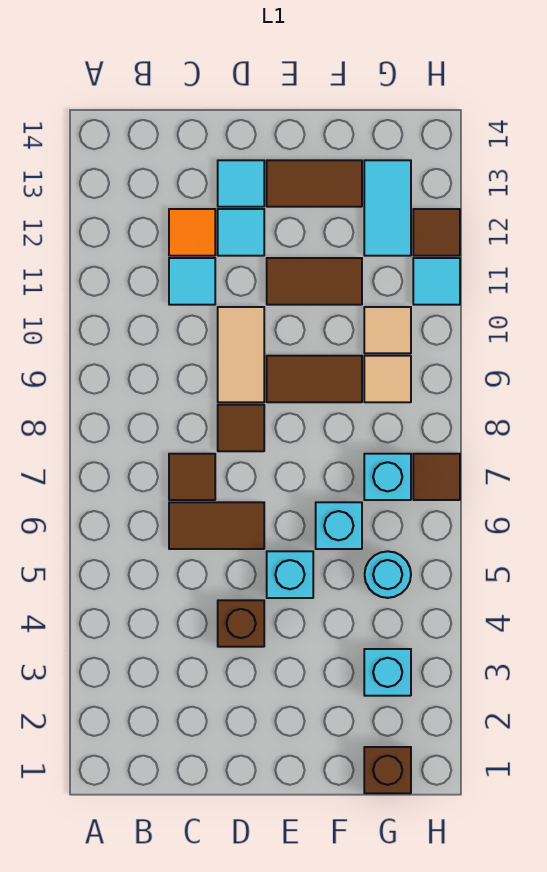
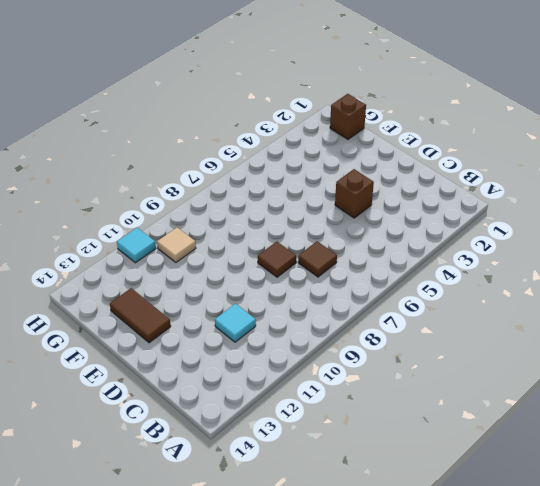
none -> brown tile C6:D6 level 1
none -> orange tile C12 level 1
none -> tan tile D9:D10 level 1

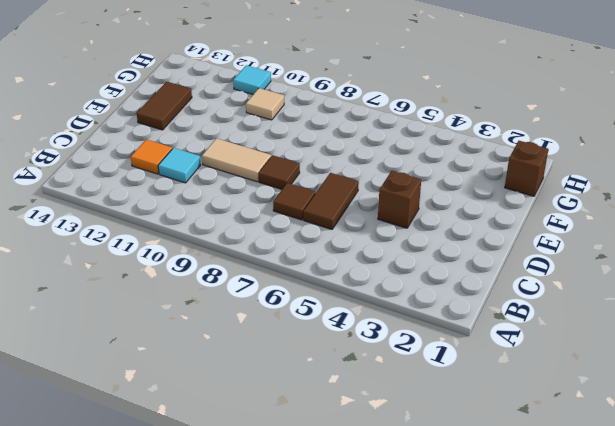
none -> cyan tile D12 level 1
none -> cyan tile D13 level 1
none -> cyan brick E5 level 1

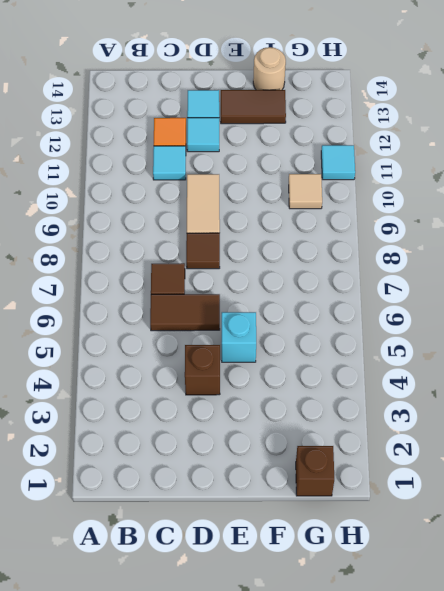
tan round brick F14 level 1 -> none
none -> brown tile E9:F9 level 1
none -> brown tile E11:F11 level 1
none -> cyan brick F6 level 1

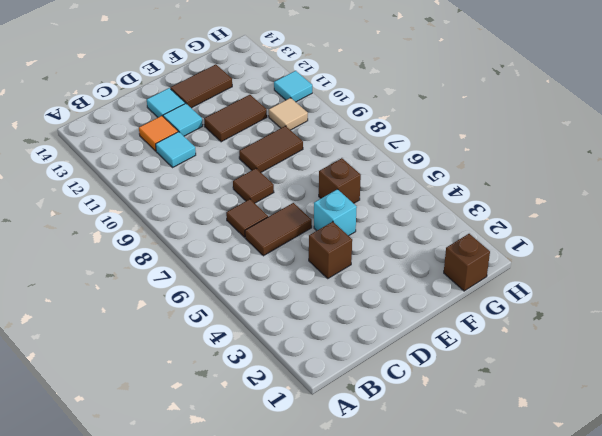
brown brick F6 level 1 -> cyan brick F6 level 1
none -> tan tile D9:D10 level 1
none -> cyan brick G3 level 1
none -> cyan round brick G5 level 1

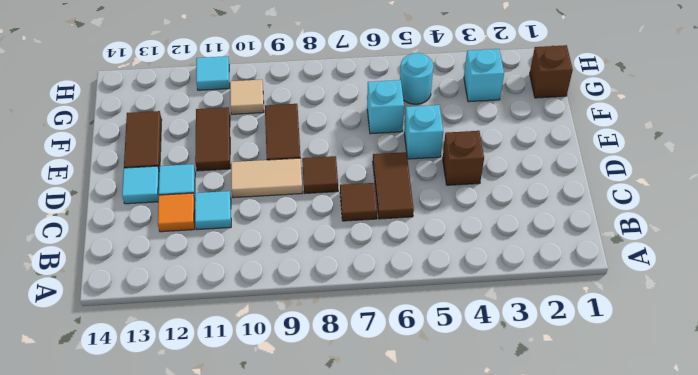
none -> cyan brick G7 level 1
none -> tan tile G9 level 1
none -> cyan tile G12:G13 level 1

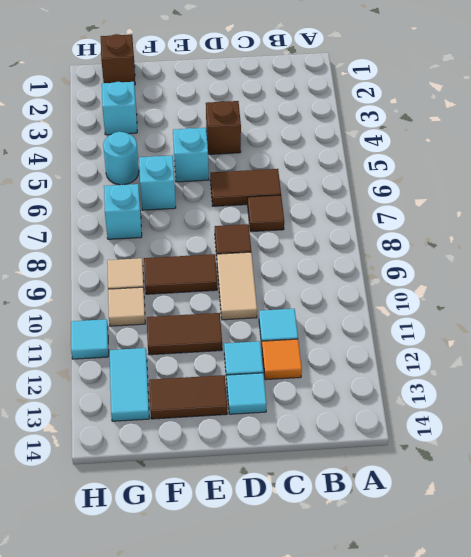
none -> brown tile H7 level 1
none -> brown tile H12 level 1

